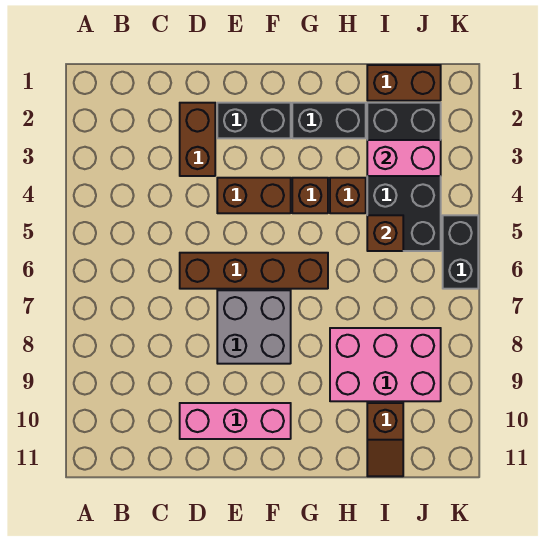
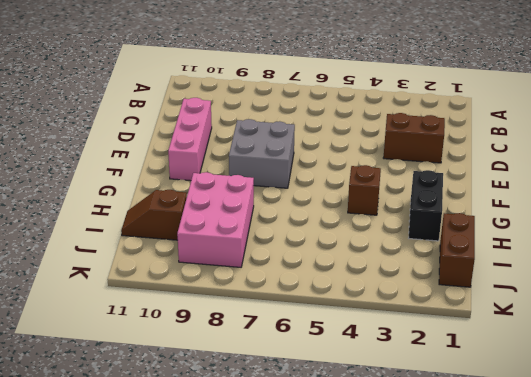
none -> brown brick D6:G6 level 1
none -> black brick E2:F2 level 1
none -> brown brick E4:F4 level 1

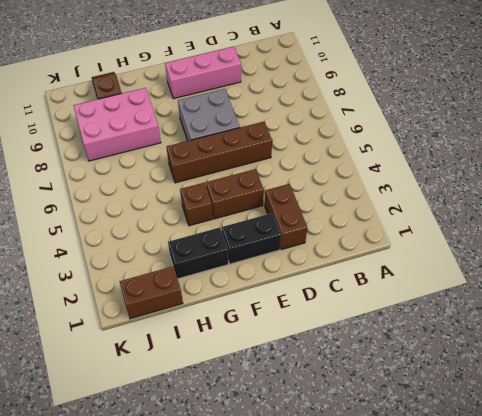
none -> brown brick H4 level 1
none -> black brick I2:J5 level 1
none -> black brick K5:K6 level 1

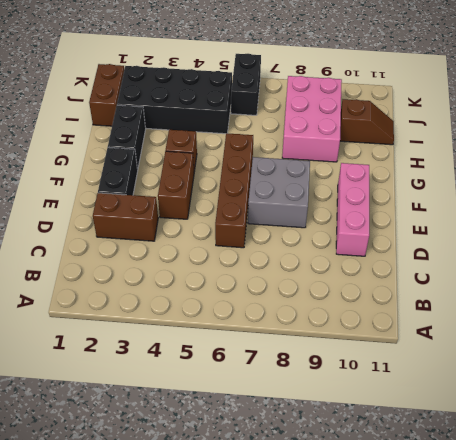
black brick J6:K6 level 1 -> black brick K5:K6 level 1
none -> brown brick H4 level 1
none -> pink brick I3:J3 level 2
none -> brown brick I5 level 2

